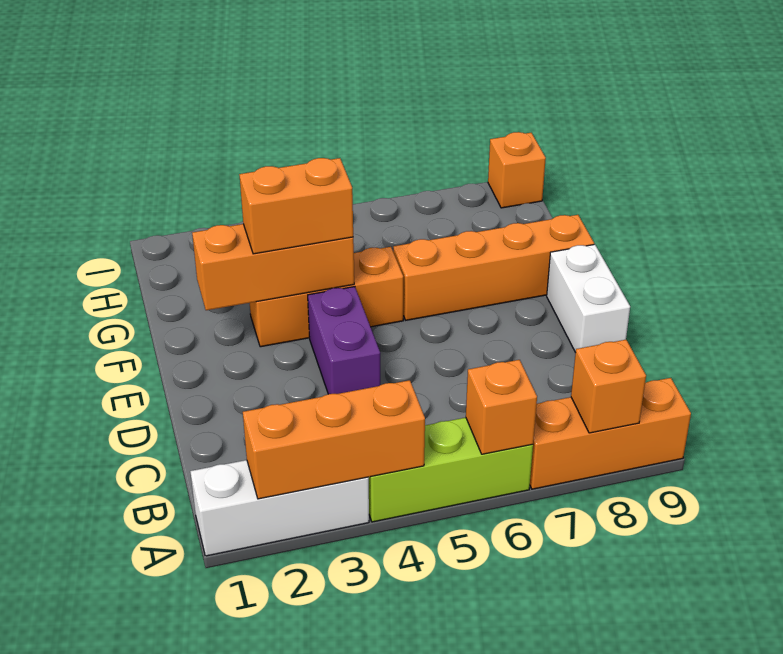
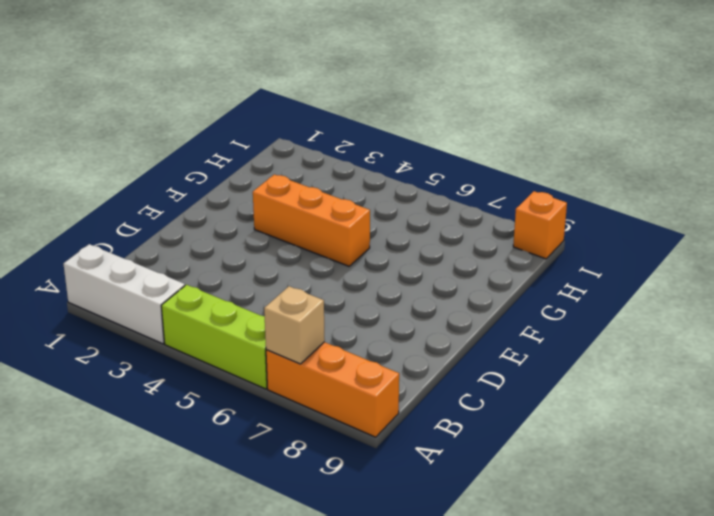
tan brick A7 level 2 -> none
none -> purple brick D4:E4 level 1
none -> white brick D9:E9 level 1
none -> orange brick F6:F9 level 1

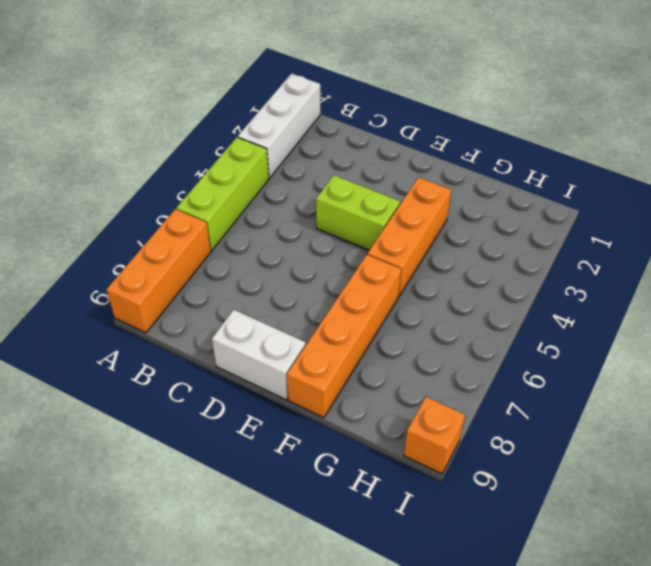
lime brick D4:E4 level 1 -> purple brick D4:E4 level 1
none -> orange brick A2:A4 level 2
none -> orange brick A6 level 2
none -> orange brick A8 level 2

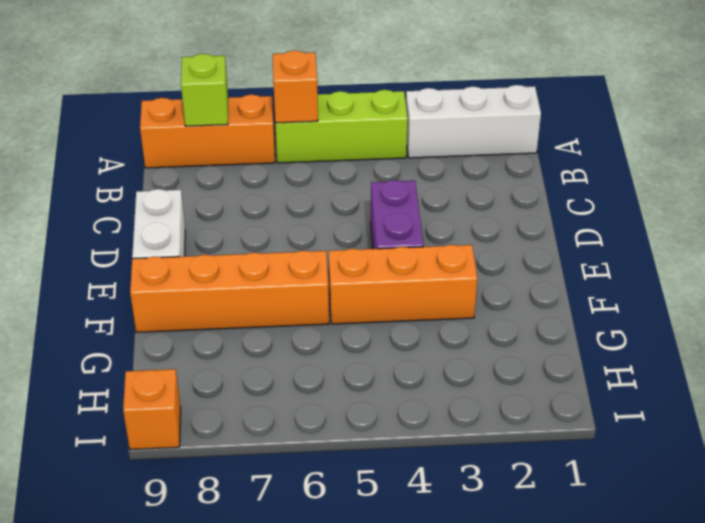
lime brick A8 level 2 -> orange brick A8 level 2
none -> orange brick A2:A4 level 2
none -> orange brick F2:F4 level 2
none -> orange brick F3:F4 level 3

